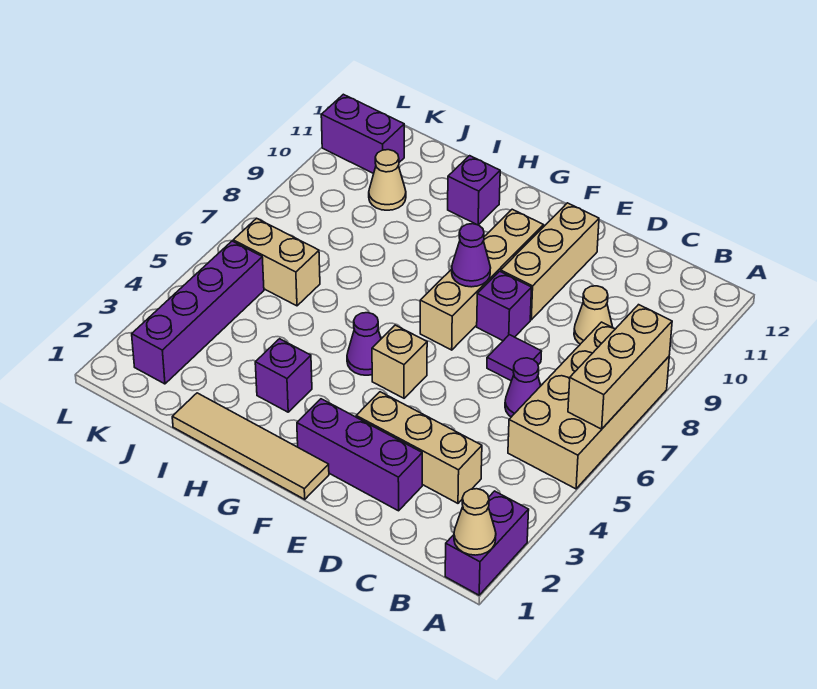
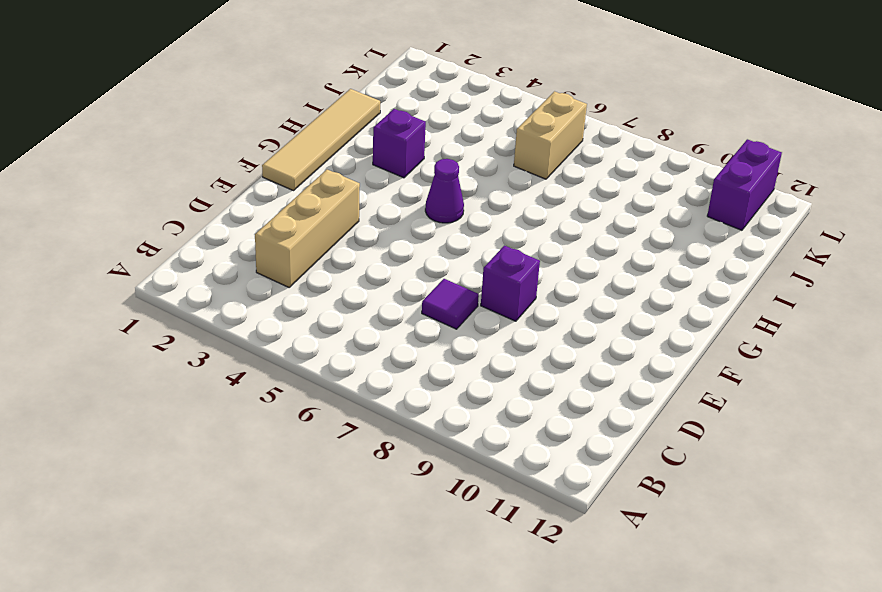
none -> purple brick A1:A2 level 1
none -> tan brick A5:B8 level 1
none -> purple cone C6 level 1

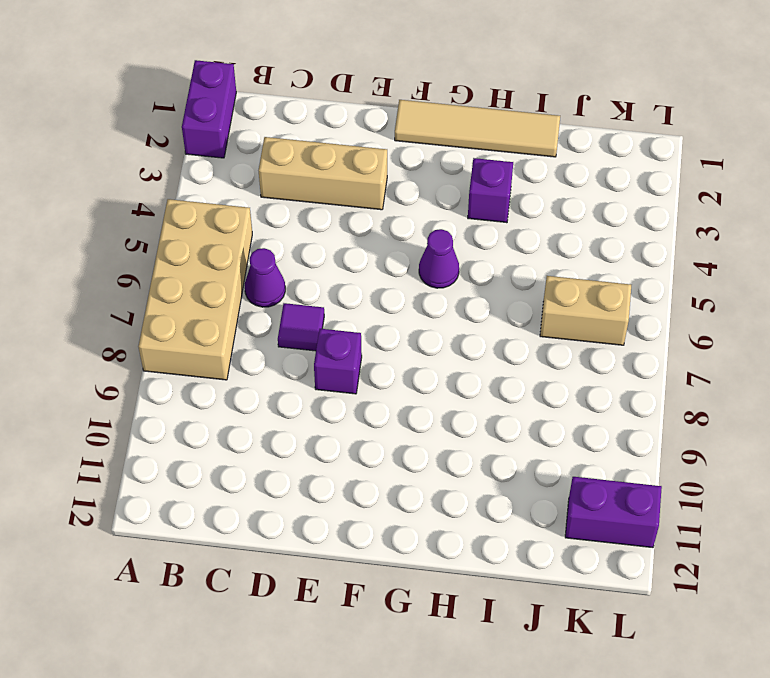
none -> tan cone C9 level 1
none -> purple brick D2:F2 level 1
none -> tan brick E9:E11 level 1

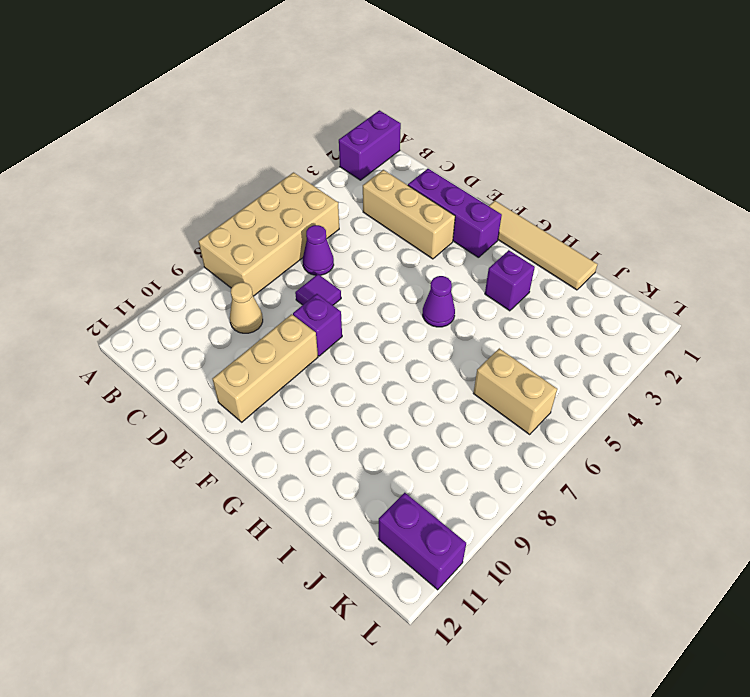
none -> tan brick F5 level 1
none -> tan brick F7:F10 level 1
none -> purple brick H11 level 1

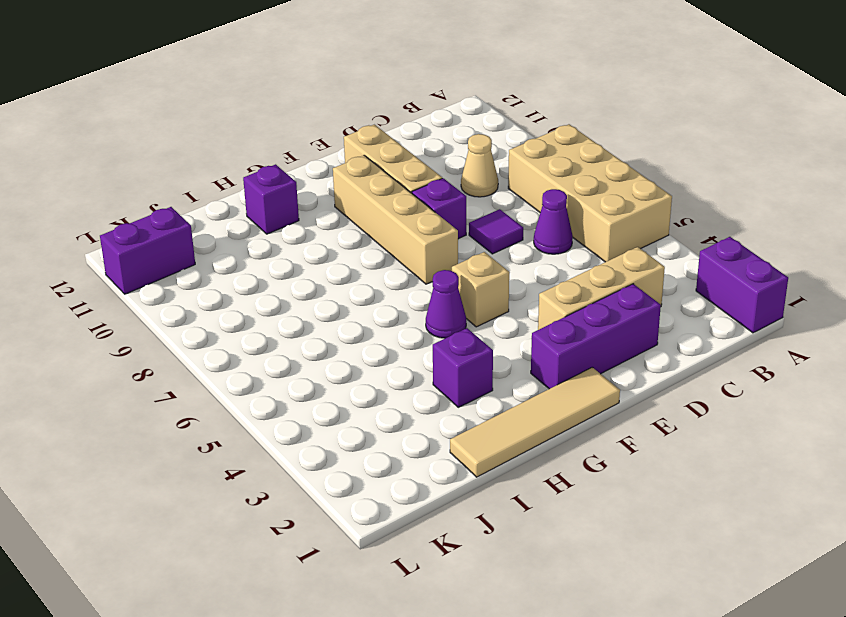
none -> tan brick J6:K6 level 1
none -> tan cone J10 level 1
none -> purple brick K2:K5 level 1

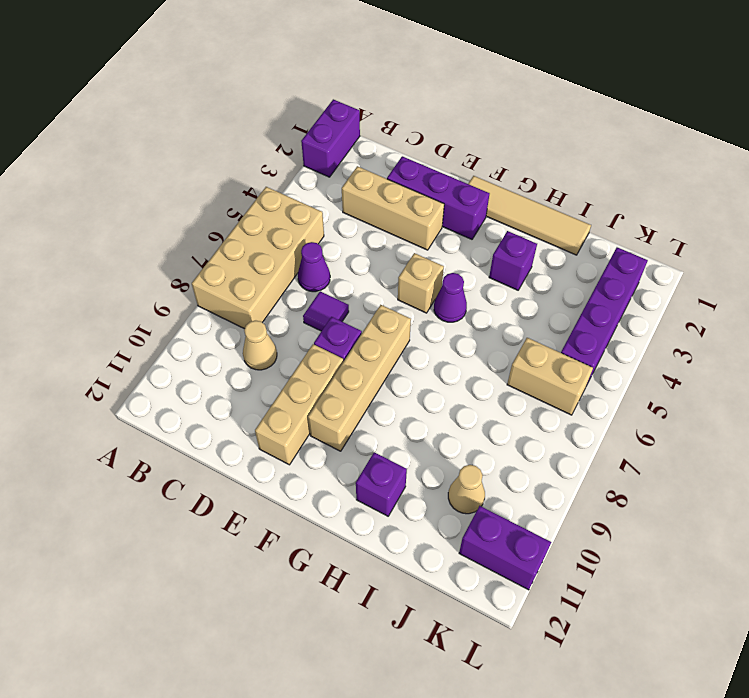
none -> tan cone A1 level 2
none -> tan brick A6:A8 level 2
none -> purple cone F8 level 2

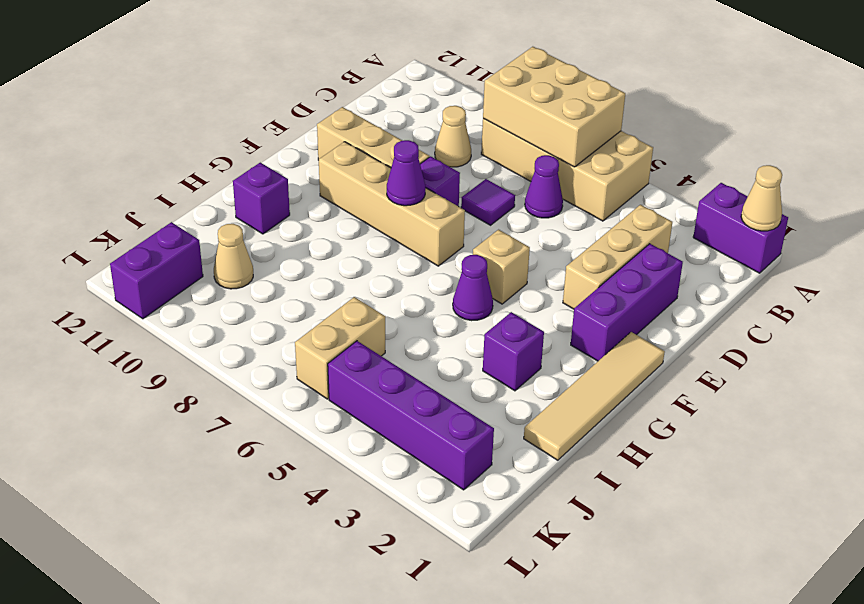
tan brick A6:B8 level 2 -> tan brick A6:A8 level 2

